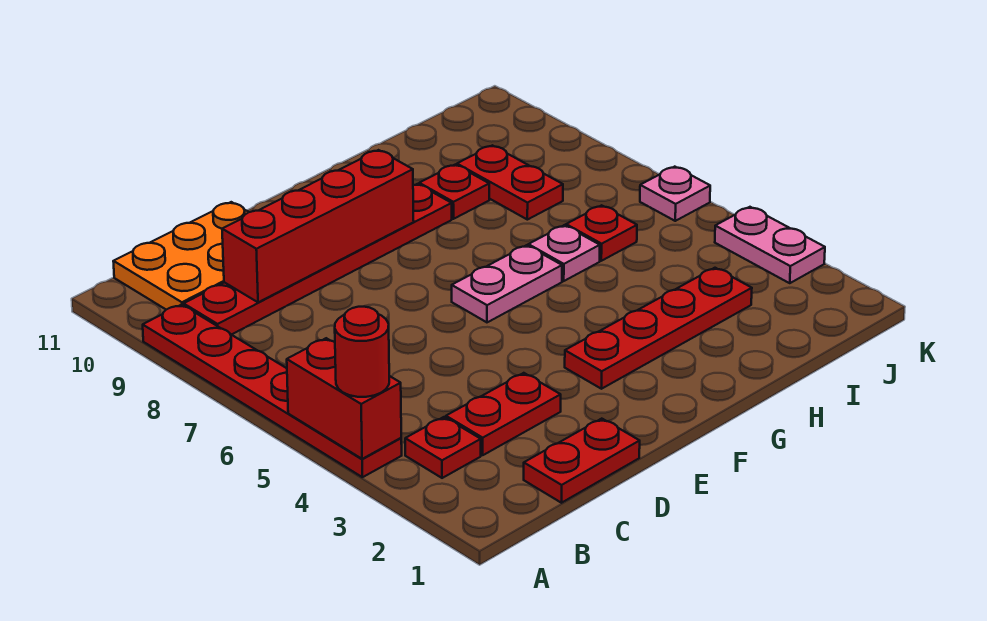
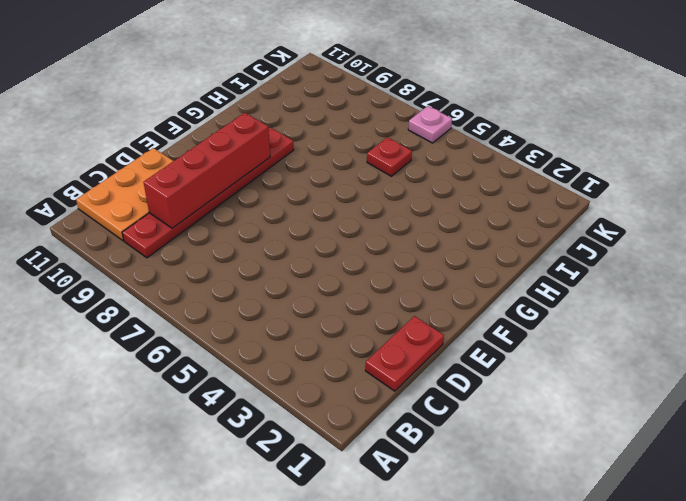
none -> red plate A4:A9 level 1
none -> red plate B3 level 1
none -> red plate C3:D3 level 1

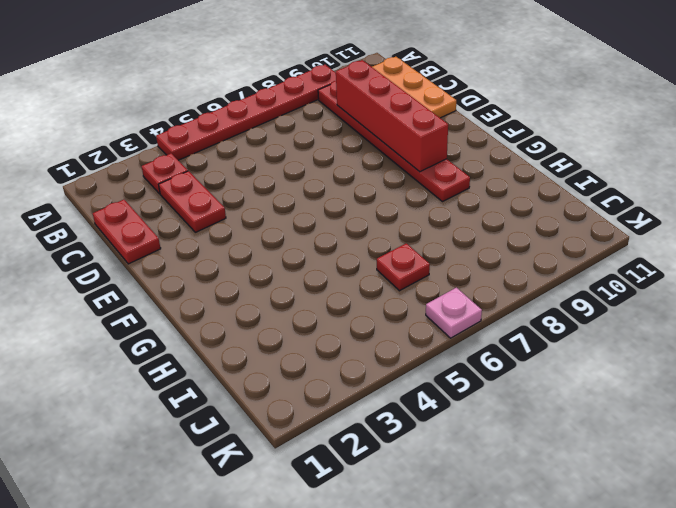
none -> red plate F3:I3 level 1
none -> pink plate F6:G6 level 1
none -> pink plate H6 level 1

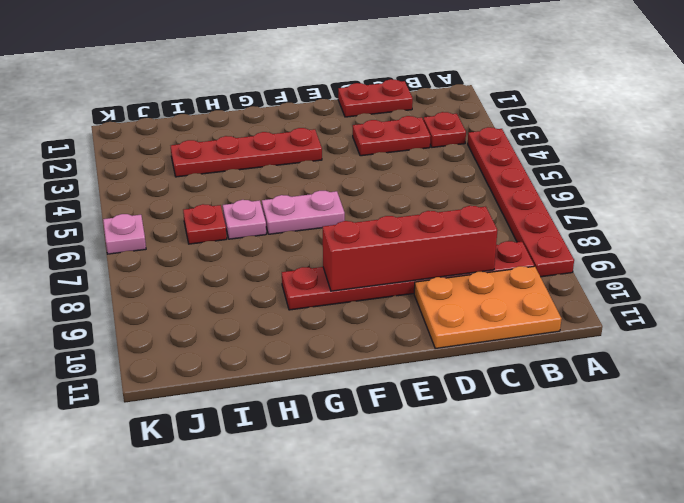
none -> red plate H9 level 1
none -> red plate I8:I9 level 1
none -> pink plate K3:K4 level 1

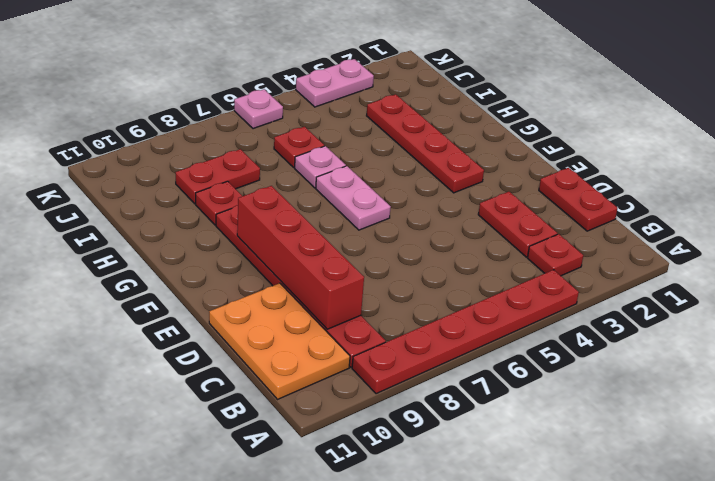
none -> red brick A4:A5 level 2
none -> red round brick A4 level 3

